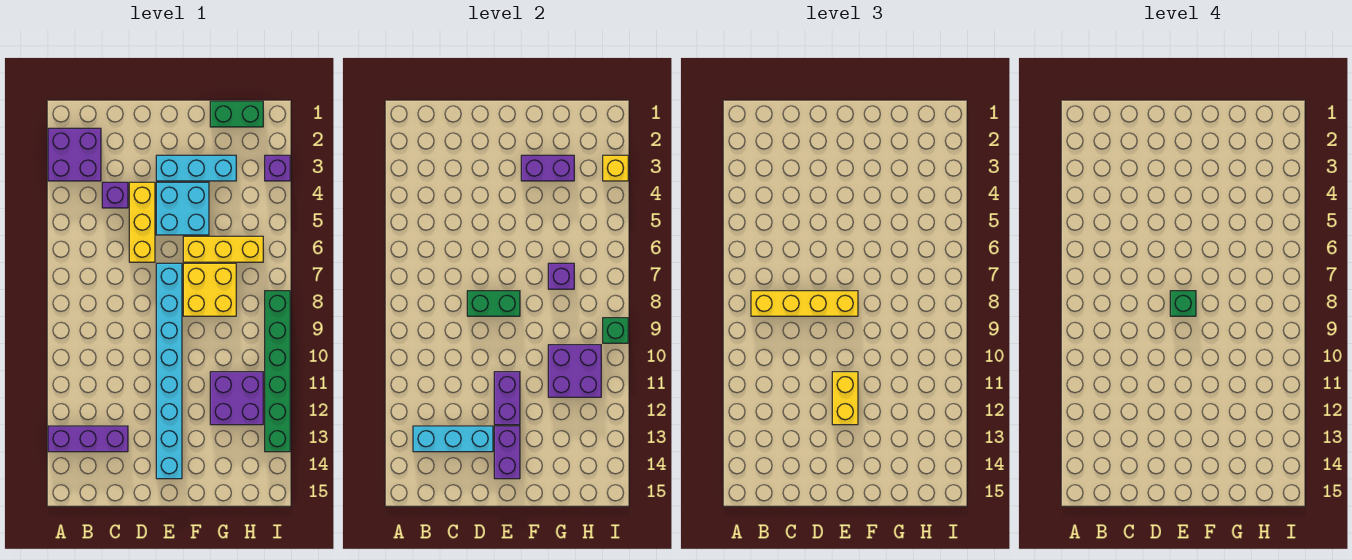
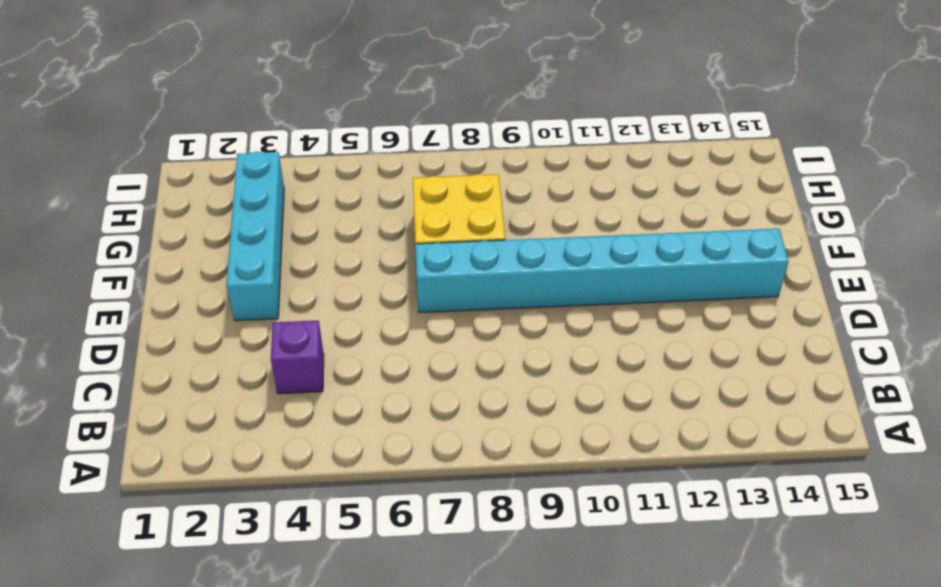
cyan brick E3:H3 level 1 -> cyan brick E3:G3 level 1
none -> purple brick A2:B3 level 1
none -> purple brick A13:C13 level 1
none -> yellow brick D4:D6 level 1

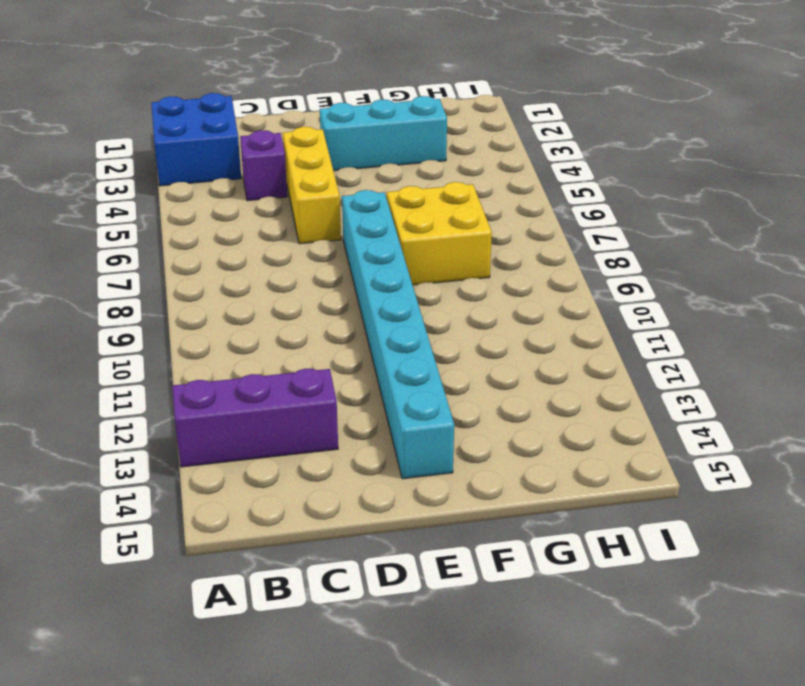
blue brick A2:B3 level 1 -> purple brick A2:B3 level 1
none -> cyan brick E4:F5 level 1
none -> yellow brick F6:H6 level 1
none -> green brick G1:H1 level 1

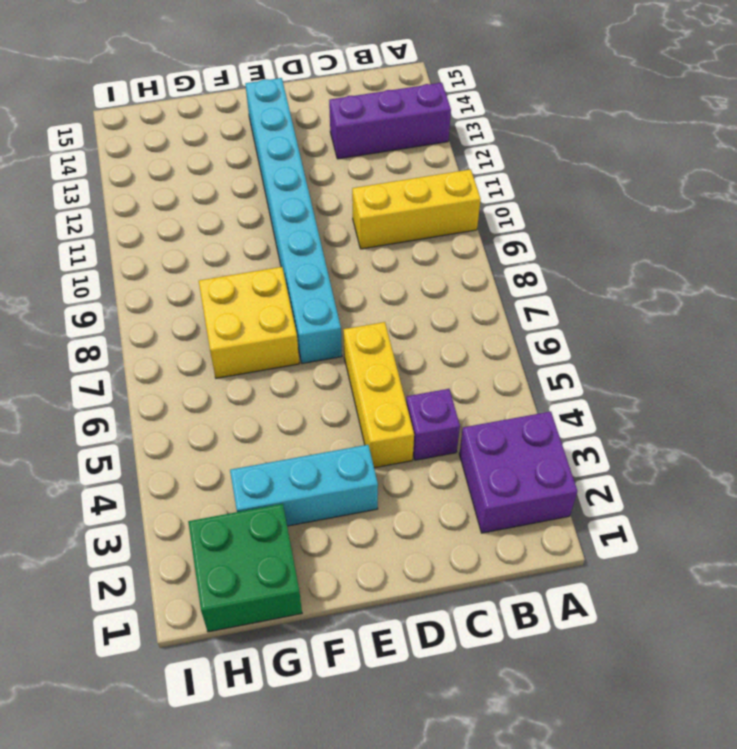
yellow brick A10:C10 level 1 -> yellow brick F6:H6 level 1
green brick G1:H2 level 1 -> green brick G1:H1 level 1
none -> cyan brick E4:F5 level 1
none -> purple brick G11:H12 level 1
none -> purple brick I3 level 1

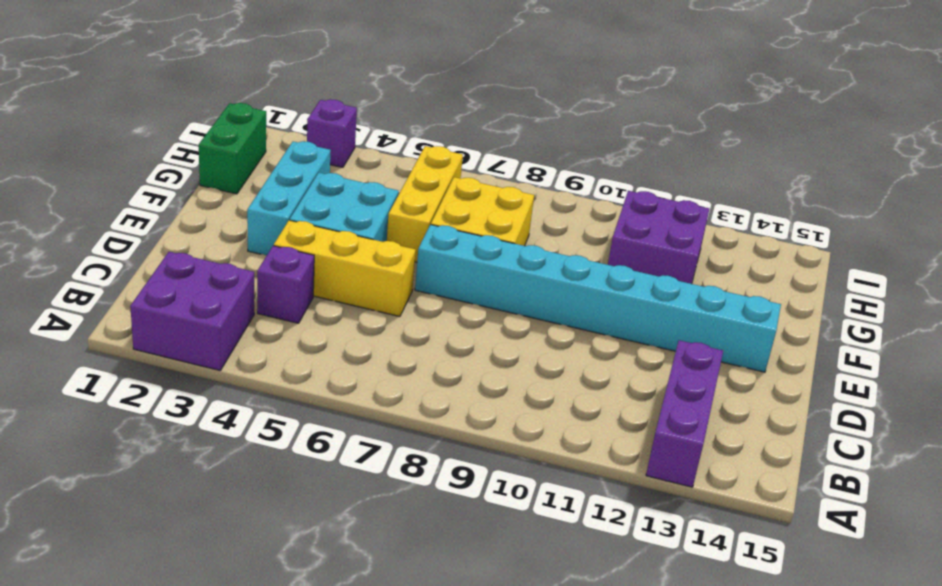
none -> green brick I8:I13 level 1
none -> cyan brick B13:D13 level 2
none -> green brick D8:E8 level 2

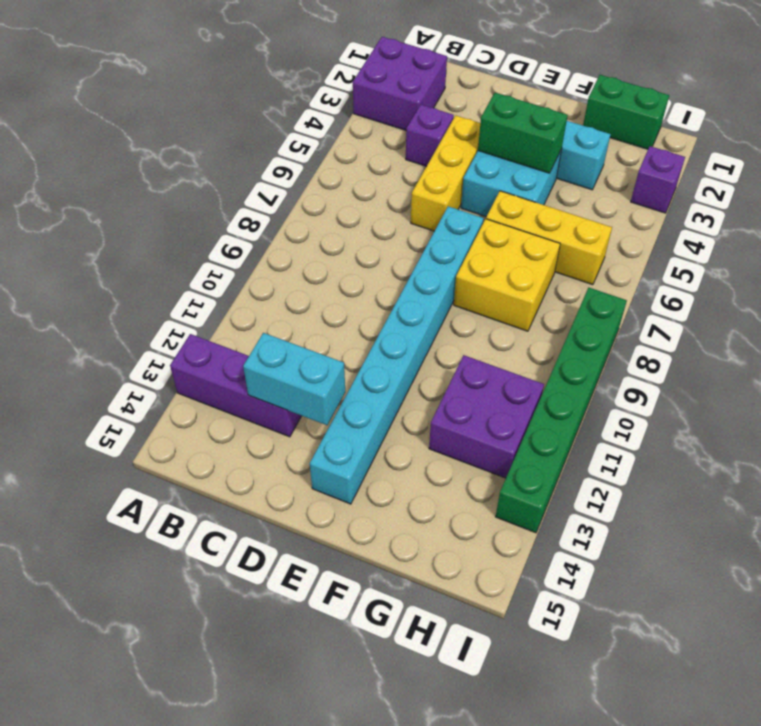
cyan brick C13:D13 level 2 -> cyan brick B13:D13 level 2
green brick E4:F4 level 2 -> green brick D8:E8 level 2
none -> purple brick E11:E12 level 2
none -> purple brick E13:E14 level 2
none -> purple brick F3:G3 level 2

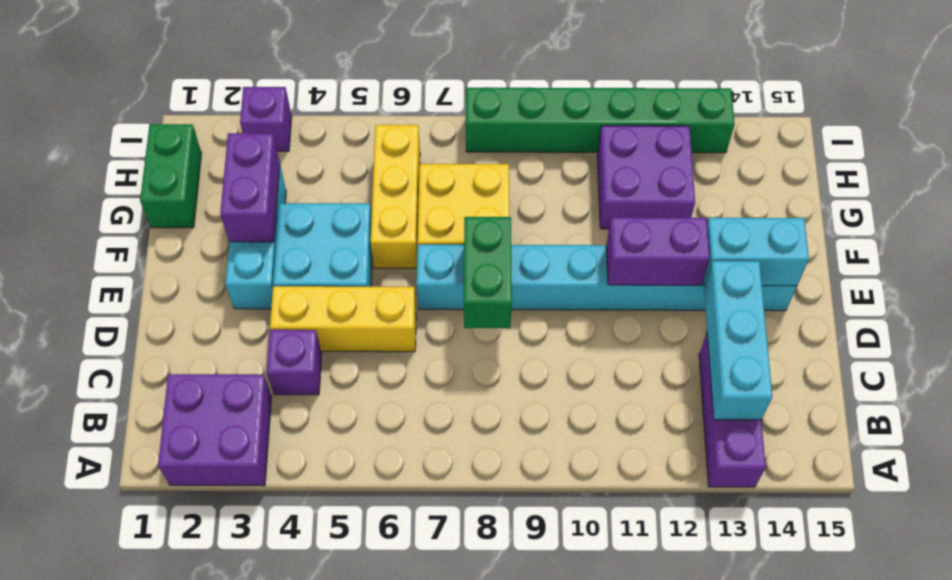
cyan brick E13:E14 level 2 -> purple brick E13:E14 level 2
none -> purple brick G7 level 2
none -> purple brick G10:H11 level 2
none -> yellow brick I3 level 2

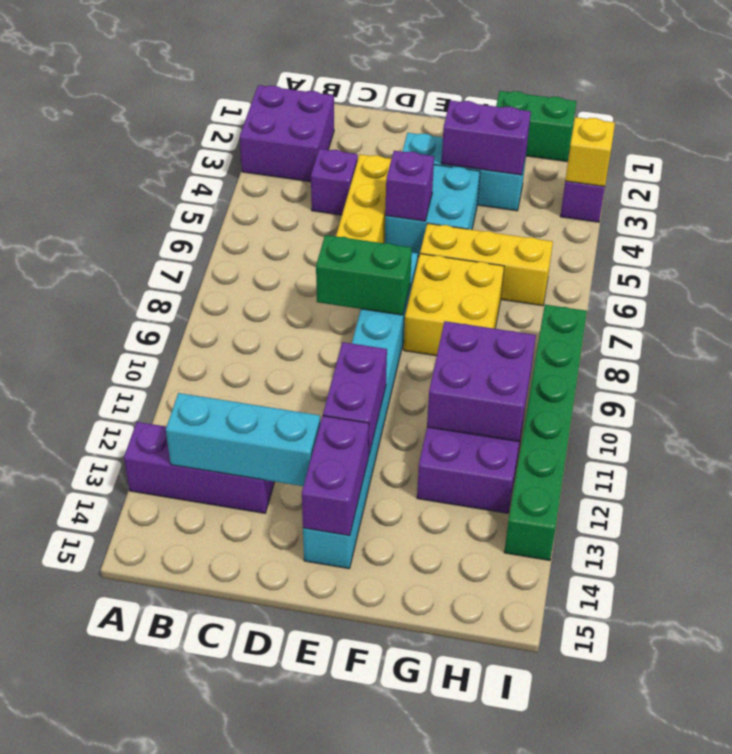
purple brick E5 level 2 -> purple brick G7 level 2
none -> green brick I9 level 2
none -> yellow brick B8:E8 level 3
none -> yellow brick E11:E12 level 3

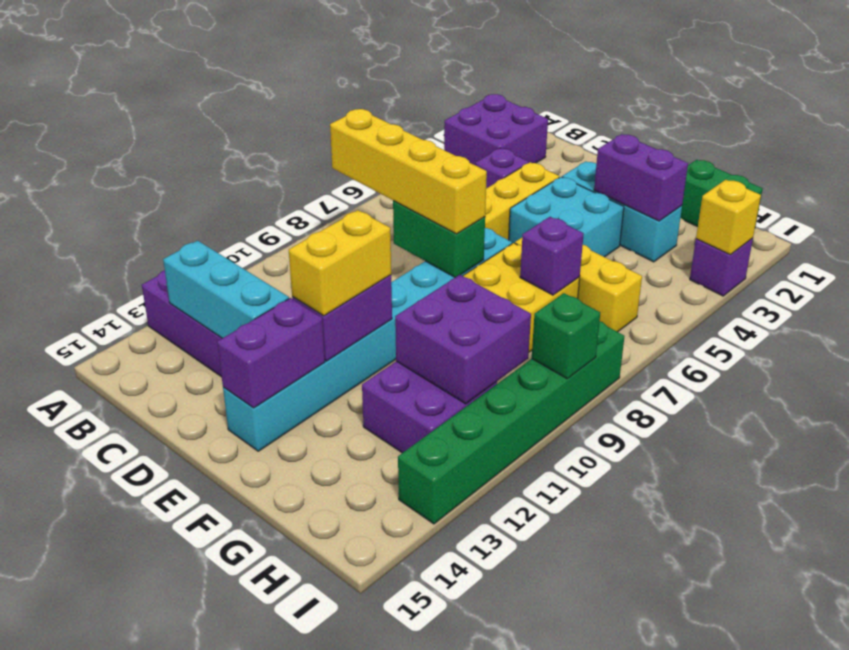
none -> green brick E8 level 4

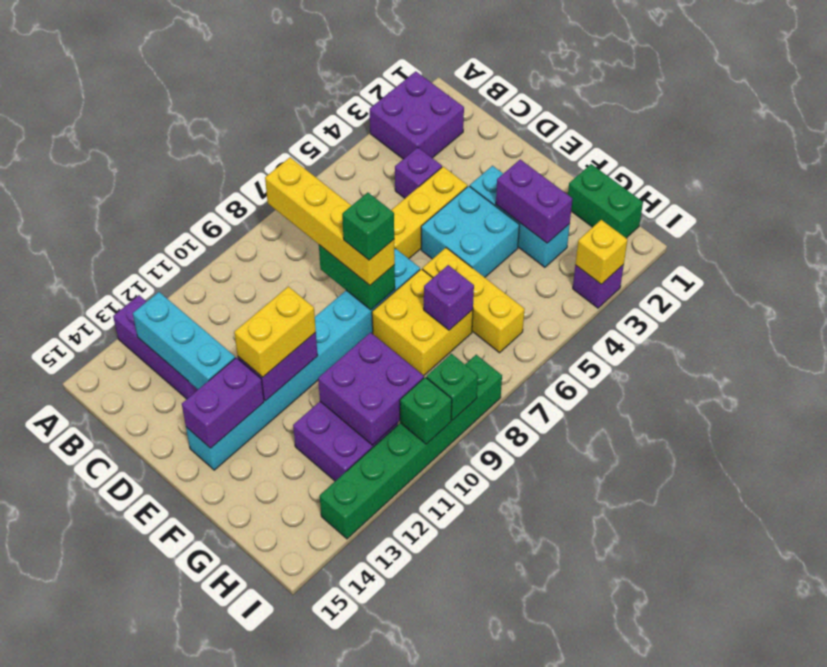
green brick I10 level 2 -> none

